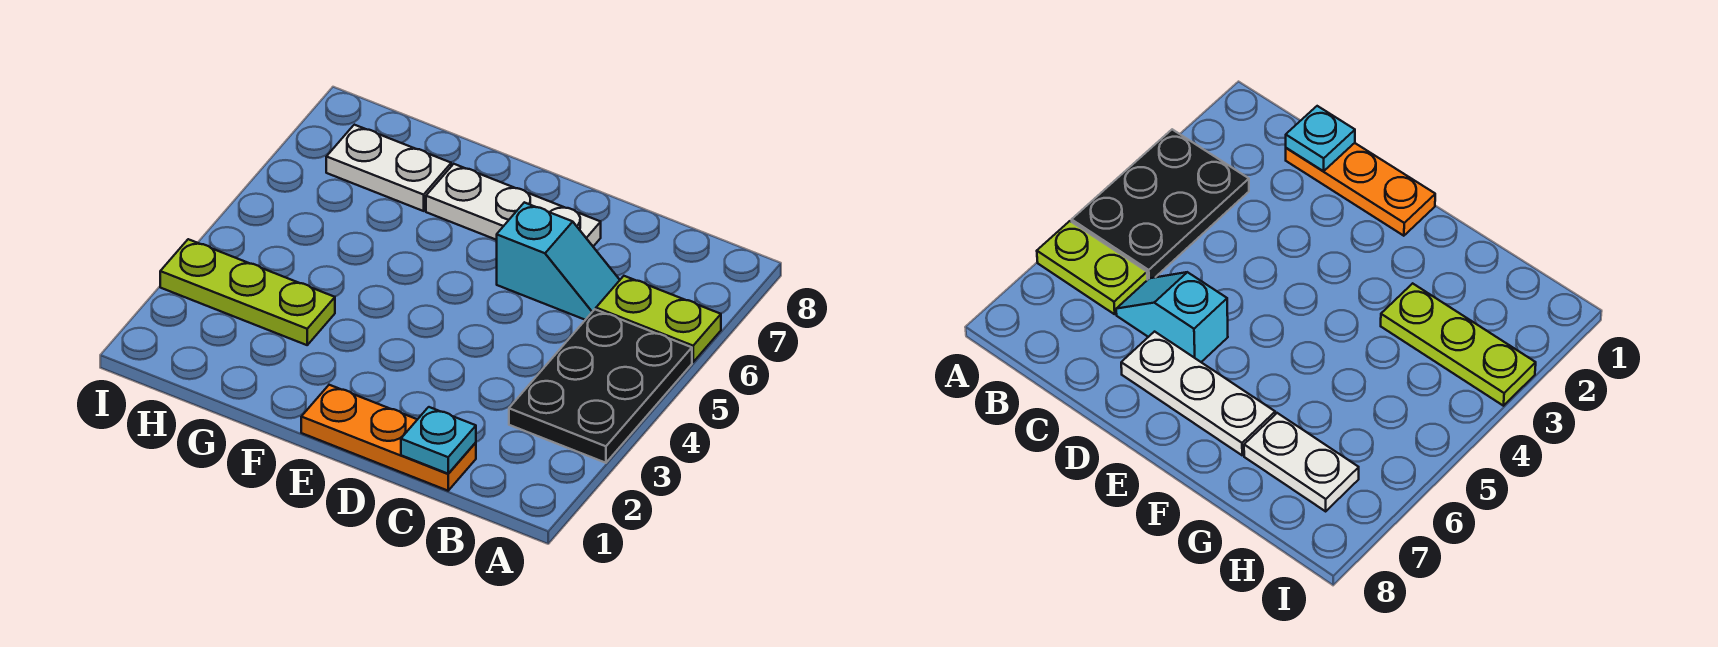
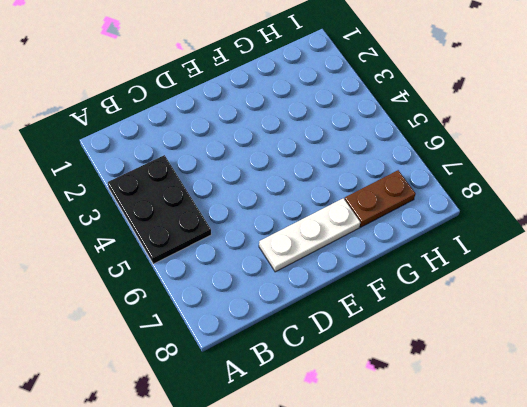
brown plate G7:H7 level 1 -> white plate G7:H7 level 1
none -> lime plate A6:B6 level 1
none -> orange plate C1:E1 level 1

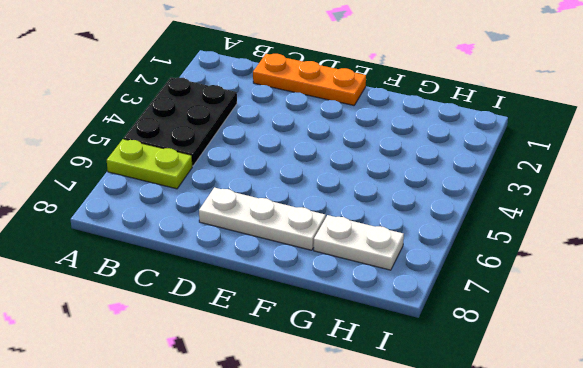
none -> cyan slope C6:D6 level 1 top D
none -> lime plate G3:I3 level 1

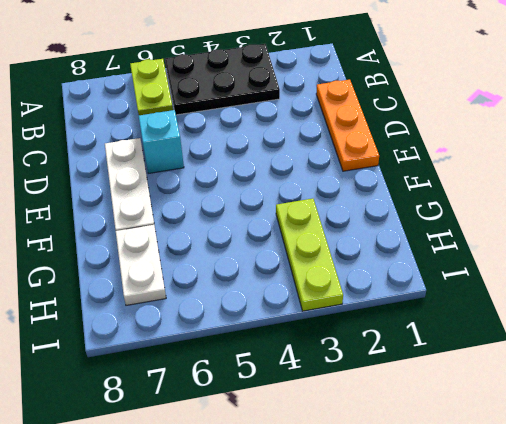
none -> cyan plate C1 level 2

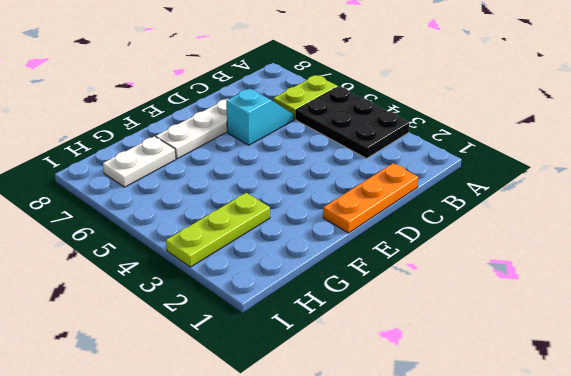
none -> cyan plate C1 level 2

